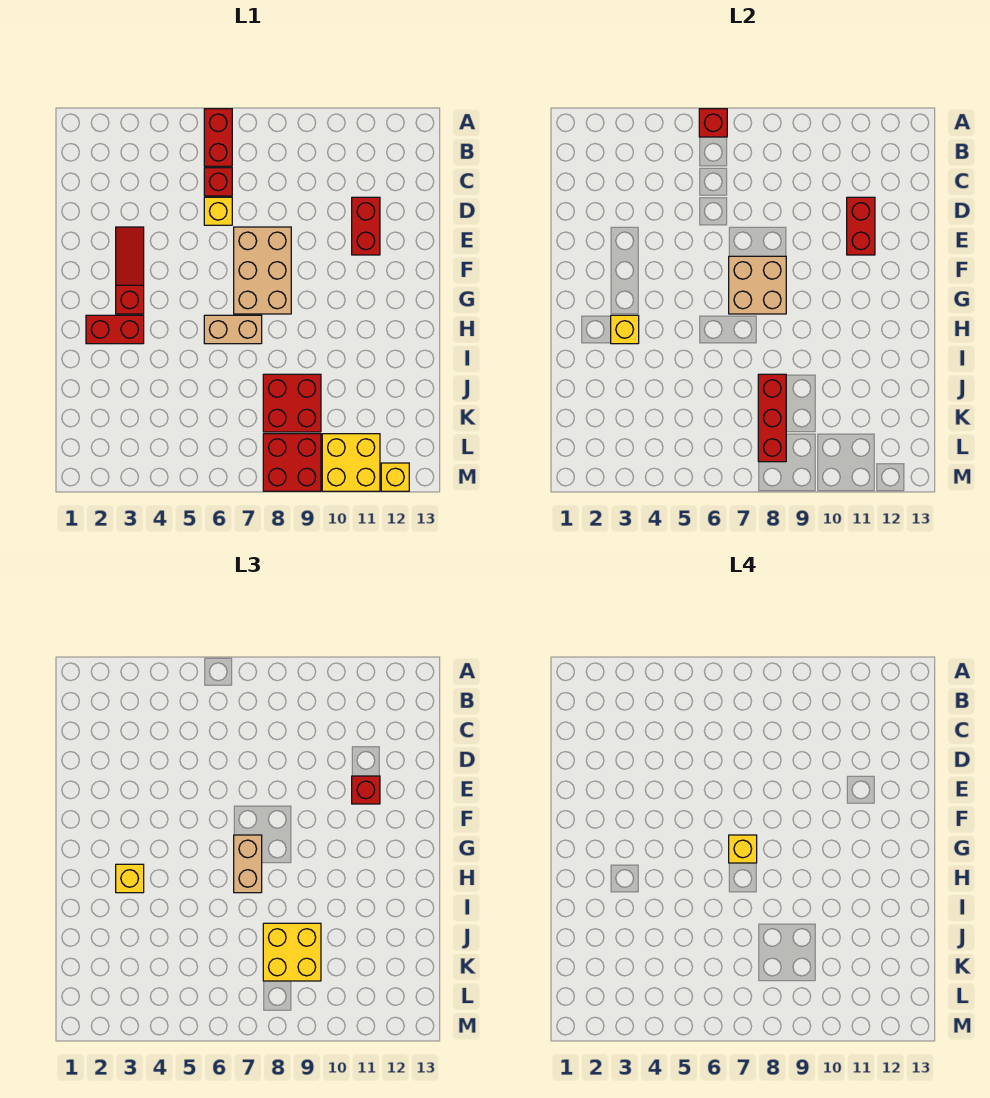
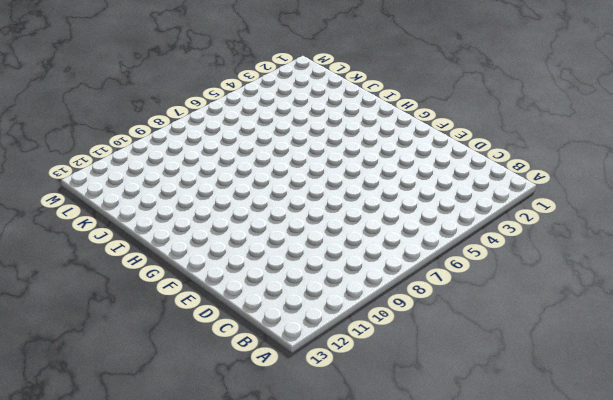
none -> red brick A6:B6 level 1
none -> red brick C6 level 1
none -> yellow brick D6 level 1

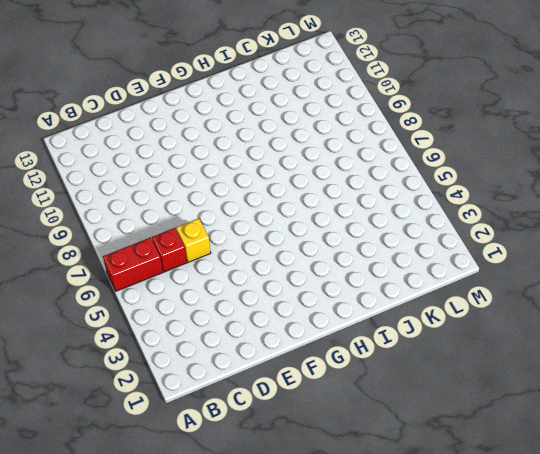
none -> red brick D11:E11 level 1
none -> red slope E3:G3 level 1 top G
none -> tan brick E7:G8 level 1

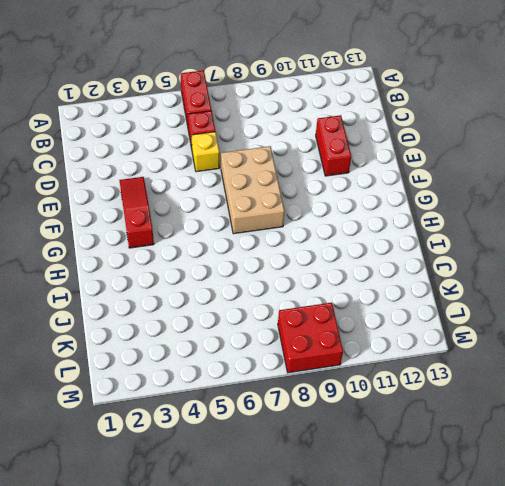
none -> red brick H2:H3 level 1
none -> tan brick H6:H7 level 1
none -> red brick J8:K9 level 1

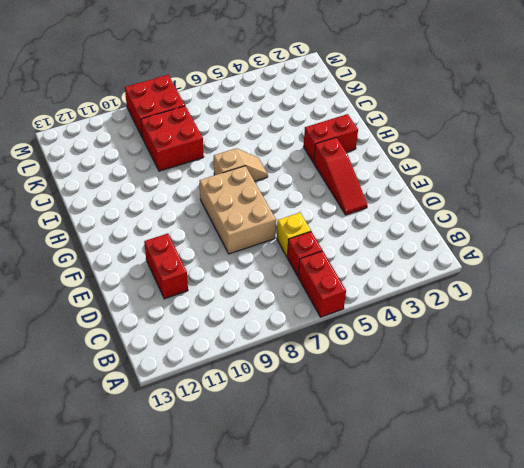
tan slope H6:H7 level 1 top 7 -> tan brick H6:H7 level 1
none -> yellow brick L10:M11 level 1
none -> yellow brick M12 level 1
none -> red brick A6 level 2

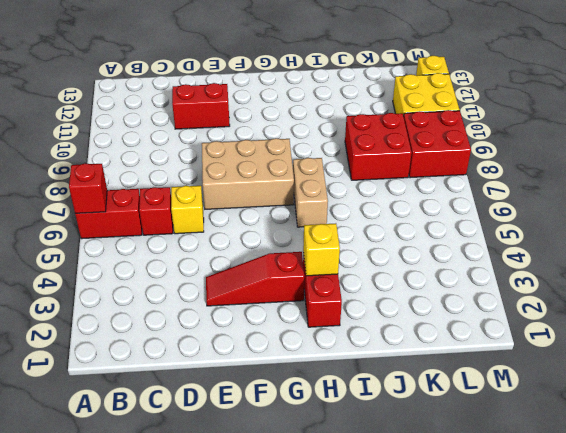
none -> red brick D11:E11 level 2
none -> tan brick F7:G8 level 2
none -> red brick J8:L8 level 2

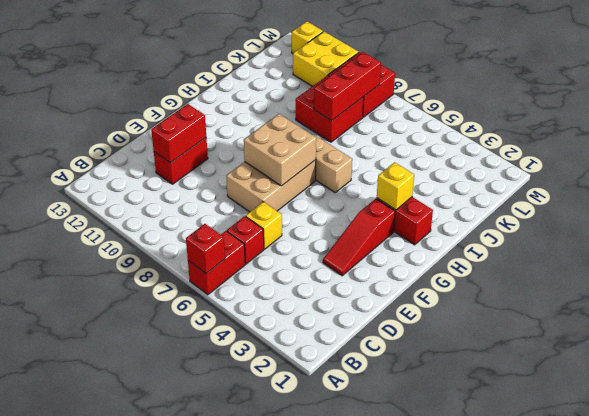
none -> red brick E11 level 3
none -> tan brick G7:H7 level 3
none -> yellow brick H3 level 3

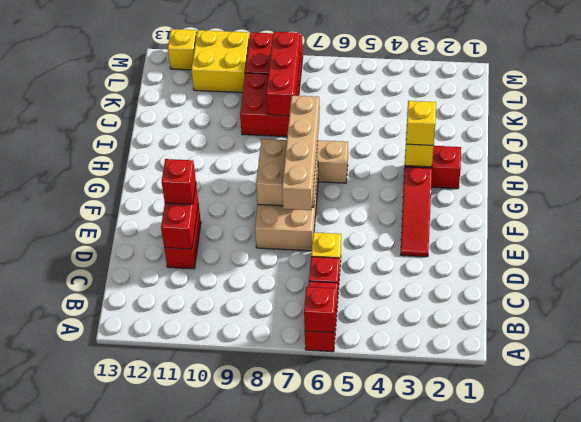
tan brick E7:H7 level 3 -> tan brick G7:H7 level 3
none -> yellow brick J8:K9 level 3
none -> yellow brick G7 level 4

